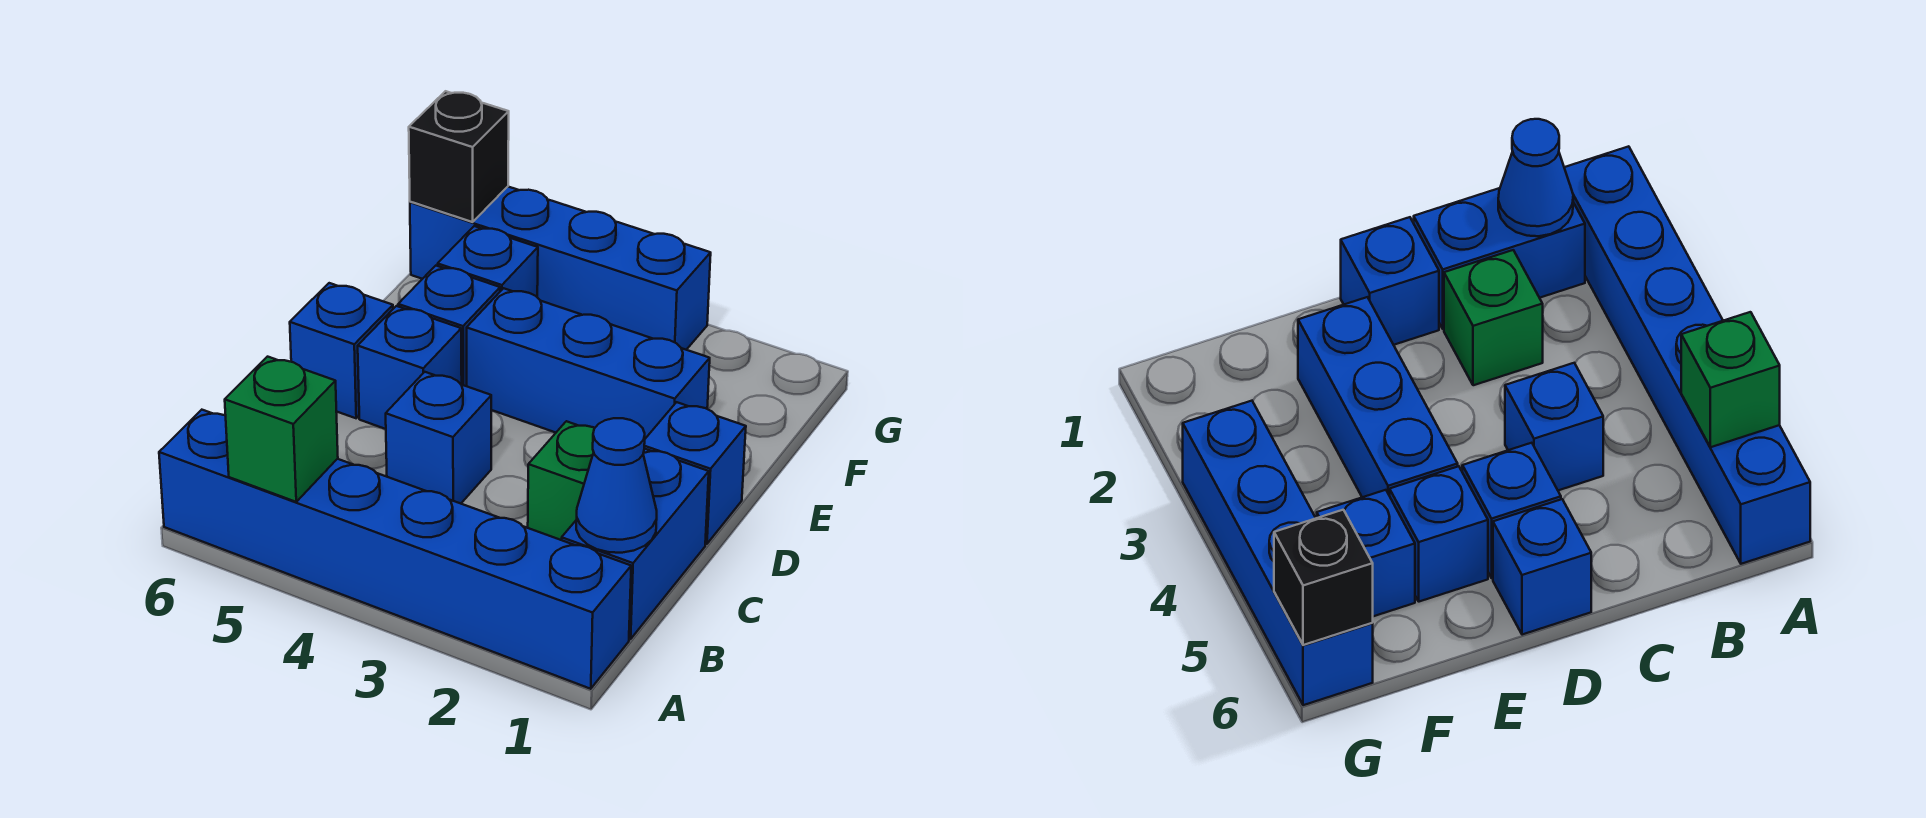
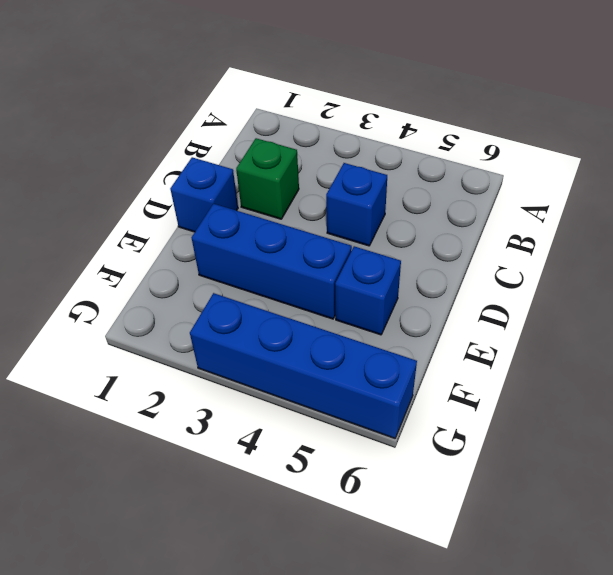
none -> blue brick A1:A6 level 1
none -> blue brick B1:C1 level 1
none -> blue brick D5 level 1

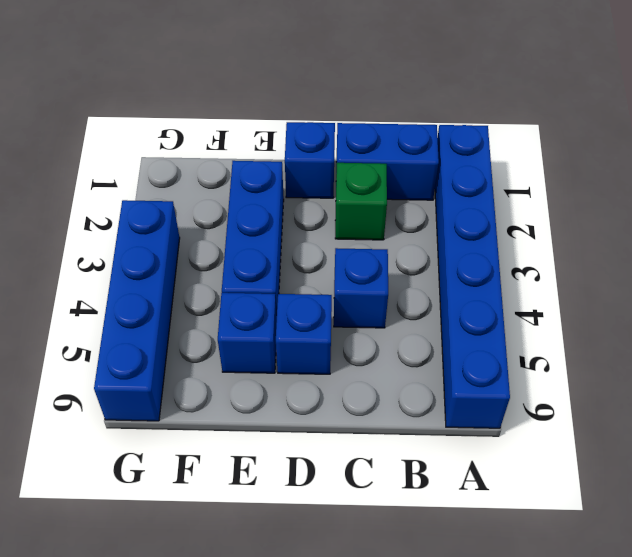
none -> blue brick D6 level 1
none -> blue brick F5 level 1
none -> green brick A5 level 2

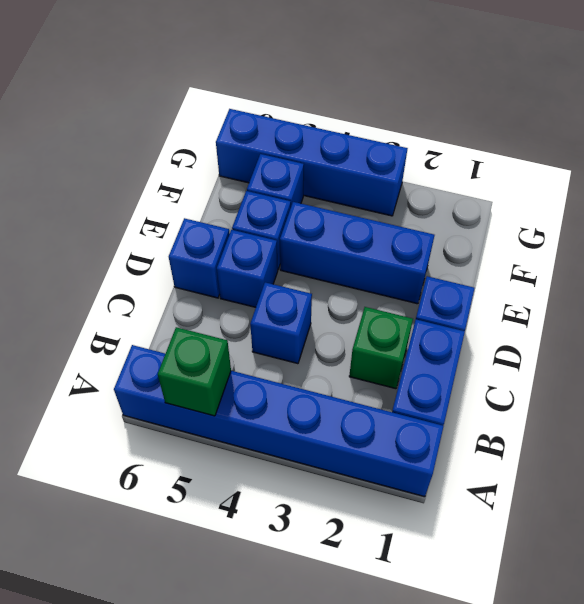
none -> blue cone B1 level 2
none -> black brick G6 level 2

